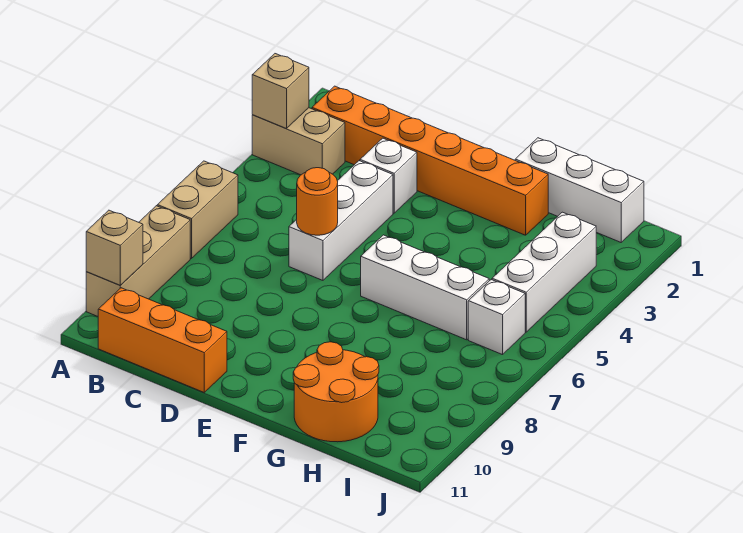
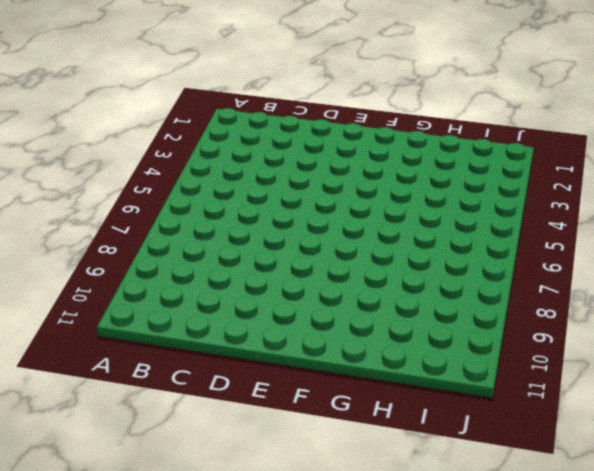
none -> tan brick A3:B3 level 1
none -> tan brick A6:A7 level 1
none -> tan brick A8:A10 level 1

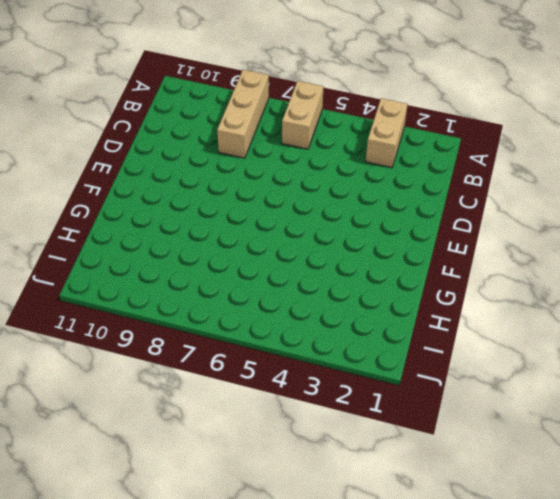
tan brick A6:B6 level 1 -> tan brick A6:A7 level 1
tan brick A8:C8 level 1 -> tan brick A8:A10 level 1
none -> orange brick B2:G2 level 1
none -> orange brick B11:D11 level 1
none -> white brick D3 level 1

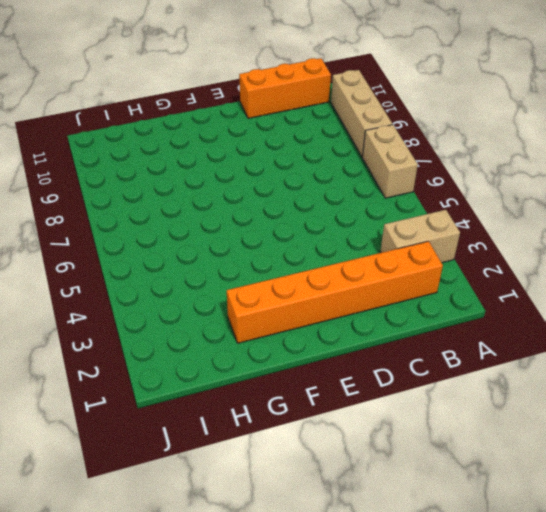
none -> white brick D3 level 1
none -> white brick D4:D6 level 1
none -> white brick F6:H6 level 1

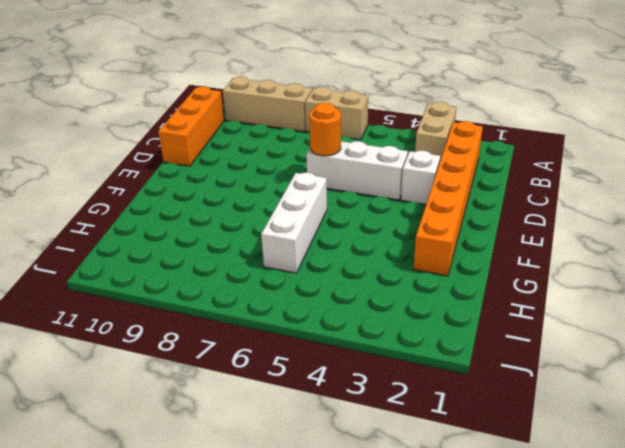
none -> white brick G1:I1 level 1
none -> orange round brick G10:H11 level 1
none -> white brick I3:I5 level 1

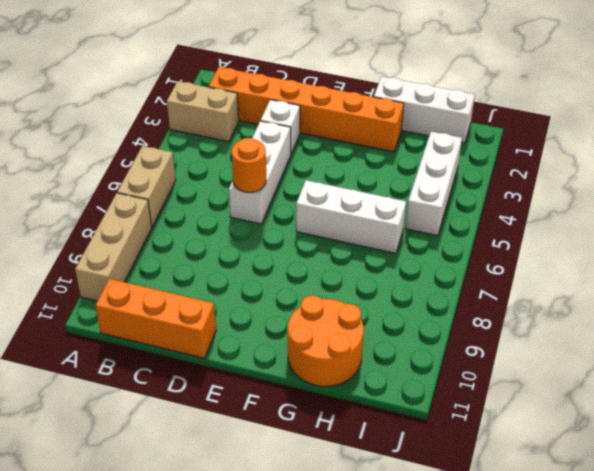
none -> white brick I6 level 1
none -> tan brick A3 level 2
none -> tan brick A10 level 2

